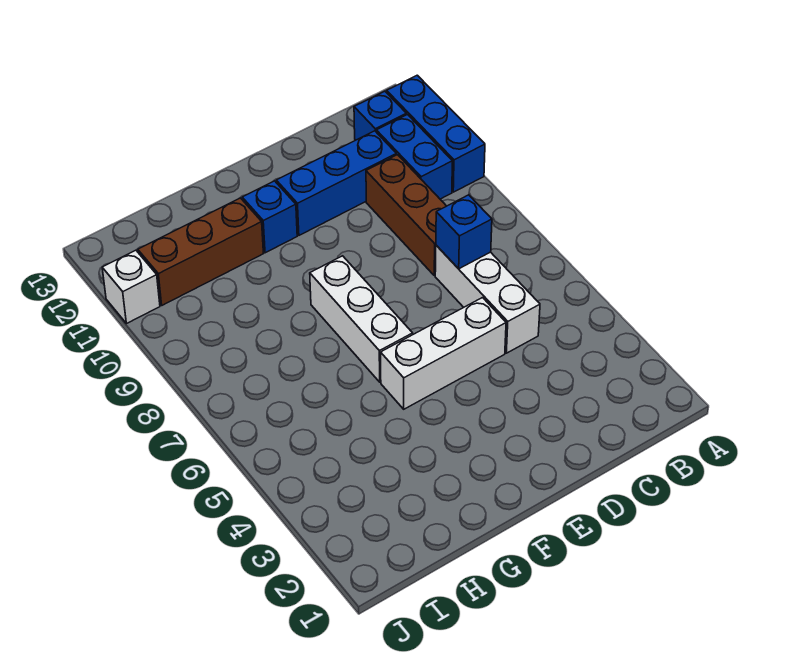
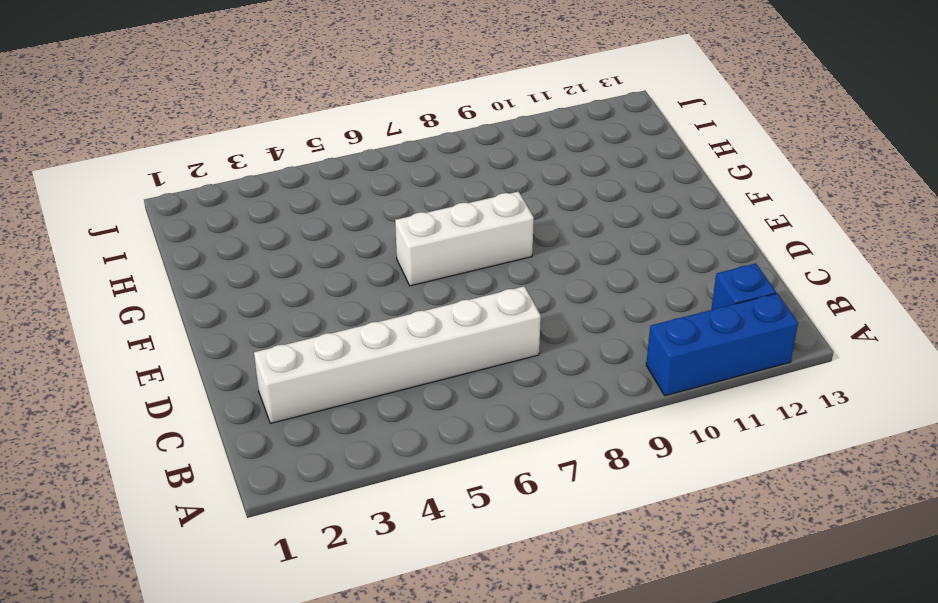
white brick C2:C7 level 1 -> white brick C5:C7 level 1
none -> blue brick B10:B11 level 1
none -> brown brick C8:C10 level 1
none -> blue brick C11:E11 level 1

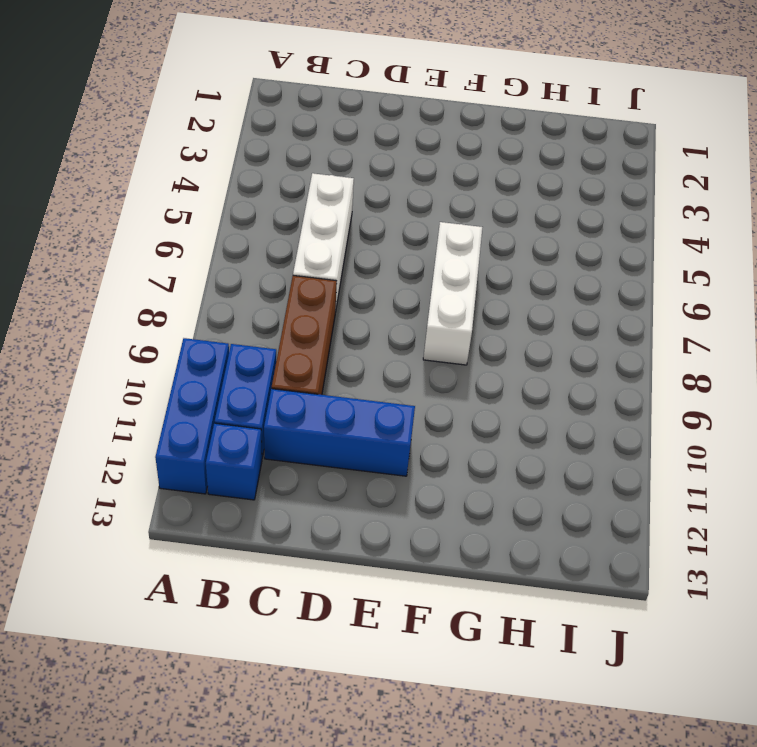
none -> white brick D5:F5 level 1
none -> blue brick F11 level 1
none -> brown brick G11:I11 level 1

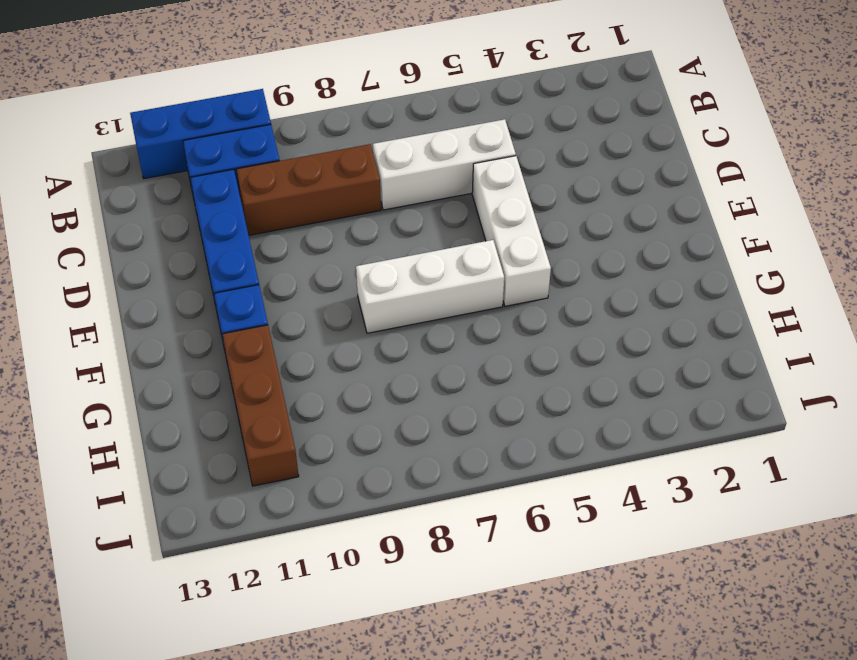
none -> blue brick B12 level 1
none -> white brick J11 level 1
none -> blue brick C7 level 2

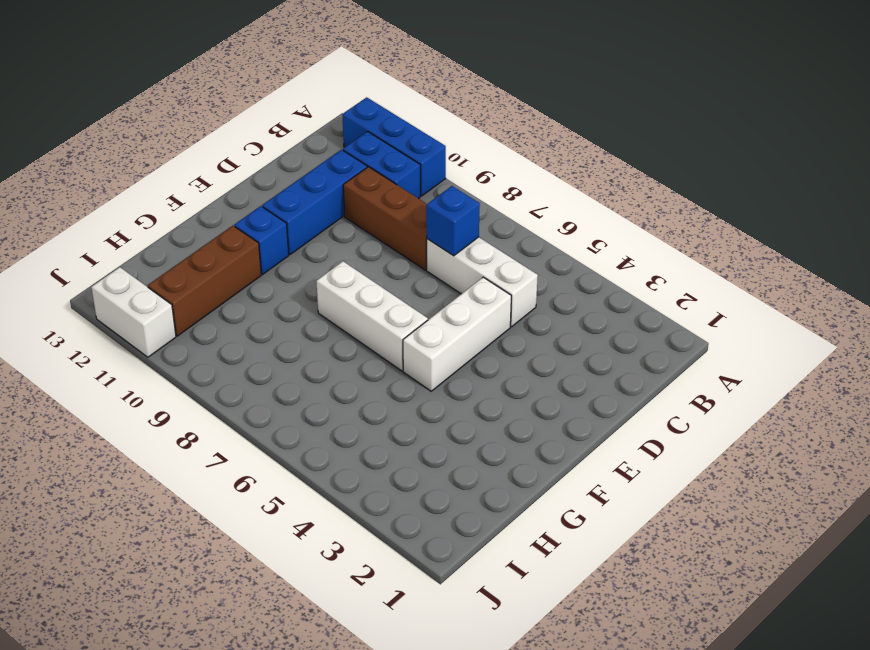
white brick J11:J12 level 1 -> white brick J11 level 1
none -> blue brick B12 level 1

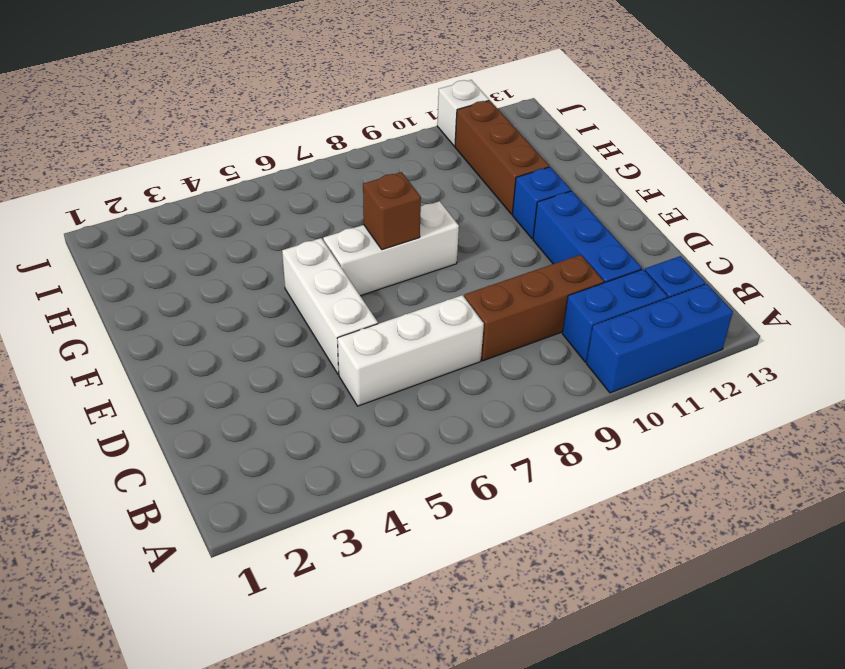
brown brick F7 level 2 -> none
none -> blue brick C7 level 2

